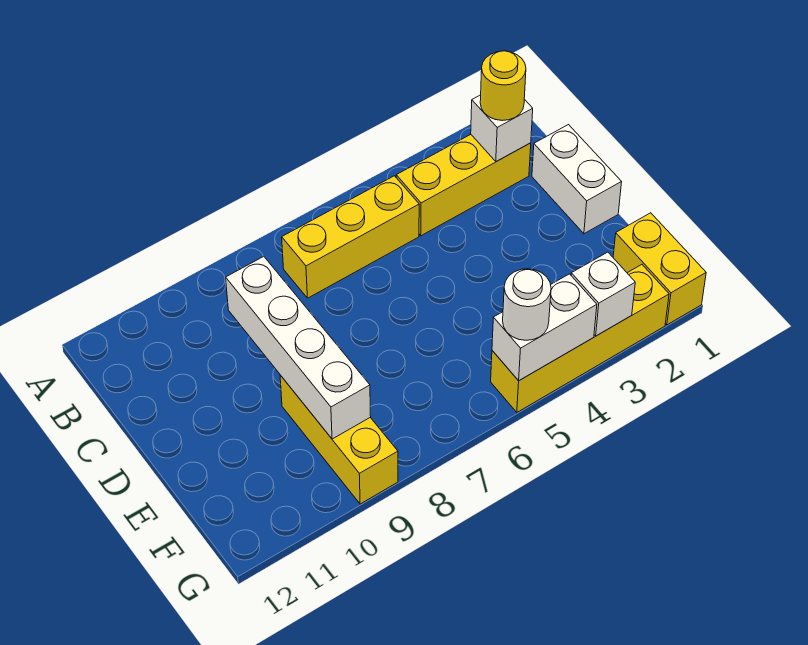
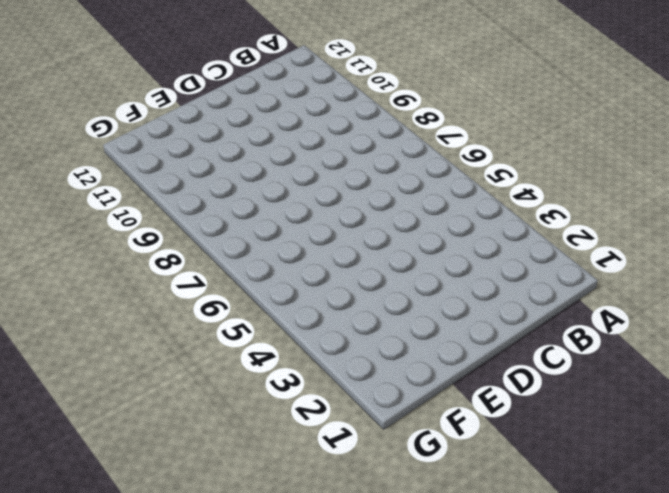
none -> yellow brick B2:B4 level 1
none -> yellow brick B5:B7 level 1
none -> white brick C1:D1 level 1

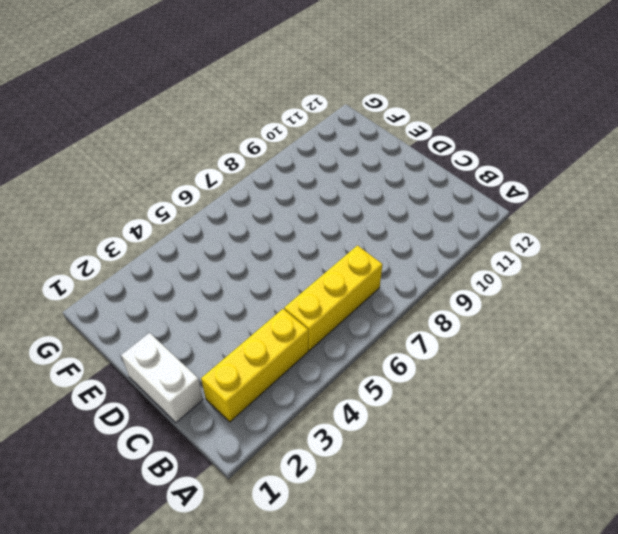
none -> yellow brick E9:G9 level 1
none -> yellow brick F1:G1 level 1
none -> yellow brick G2:G5 level 1

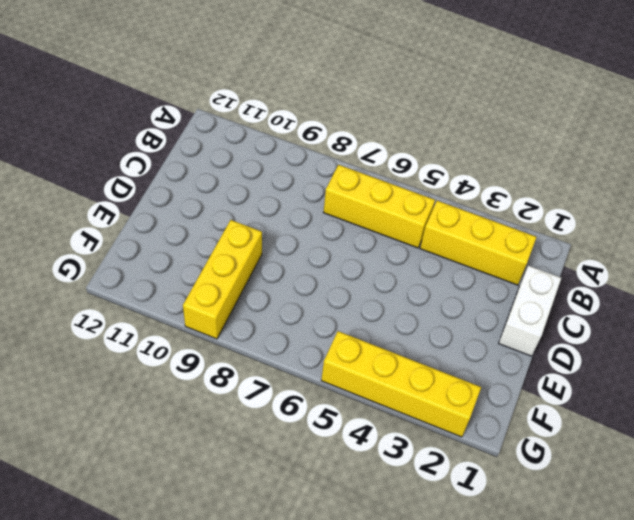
none -> yellow brick F1:G1 level 1
none -> white brick B2 level 2
none -> white brick C9:F9 level 2

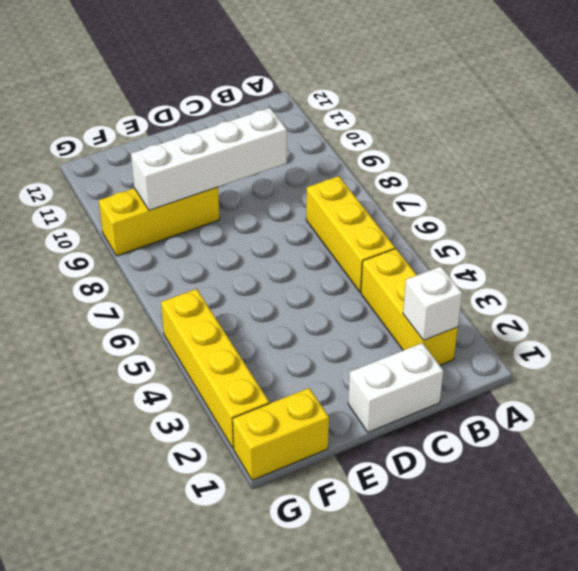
none -> white brick G3 level 2
none -> white brick G4:G5 level 2
none -> yellow round brick B2 level 3

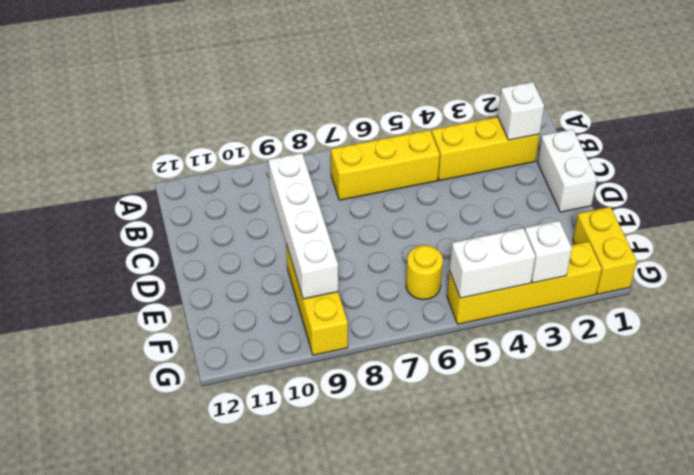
yellow round brick F6 level 1 -> yellow round brick B2 level 3
none -> white round brick G5 level 3

